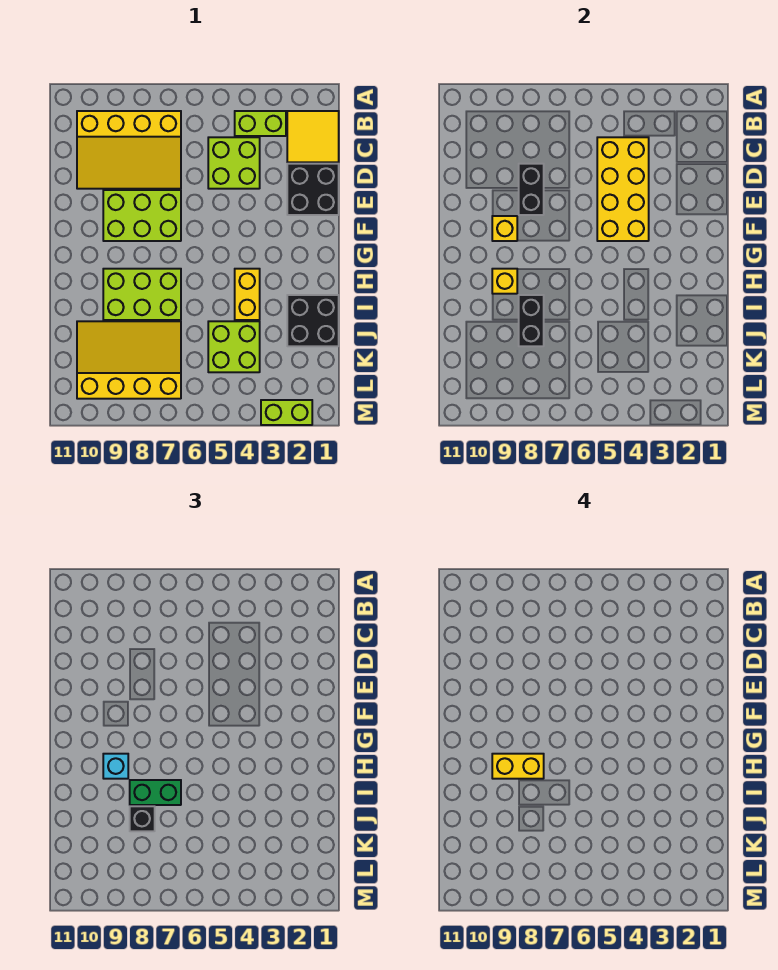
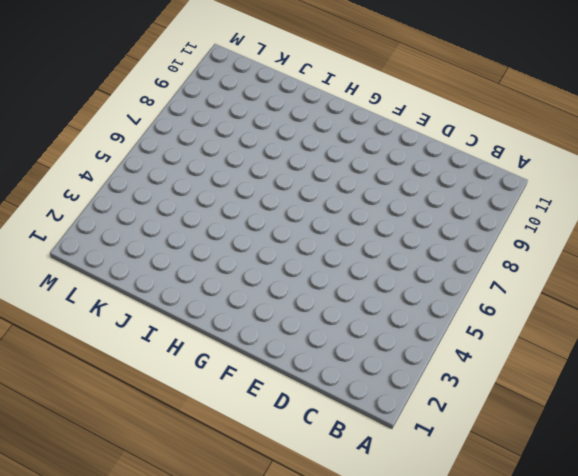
none -> yellow tile B1:C2 level 1
none -> lime brick B3:B4 level 1
none -> yellow slope B7:D10 level 1 top B

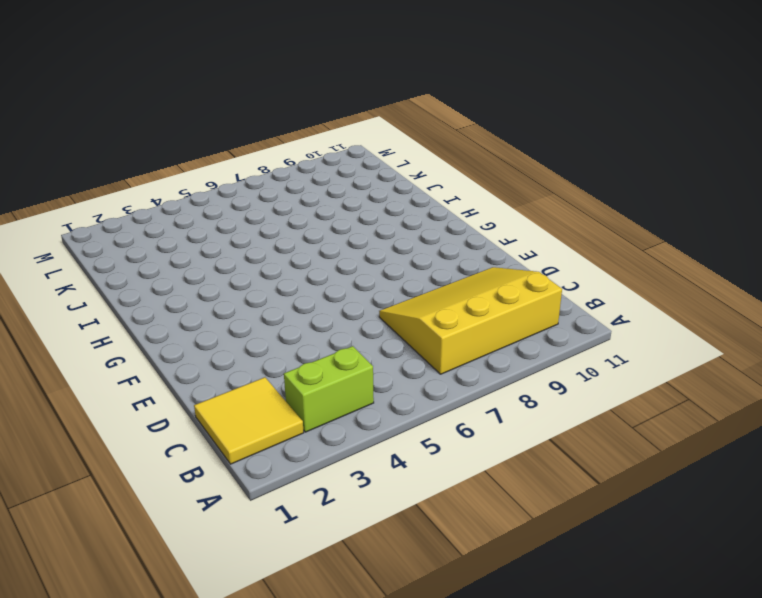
none -> lime brick C4:D5 level 1
none -> black brick D1:E2 level 1
none -> lime brick E7:F9 level 1

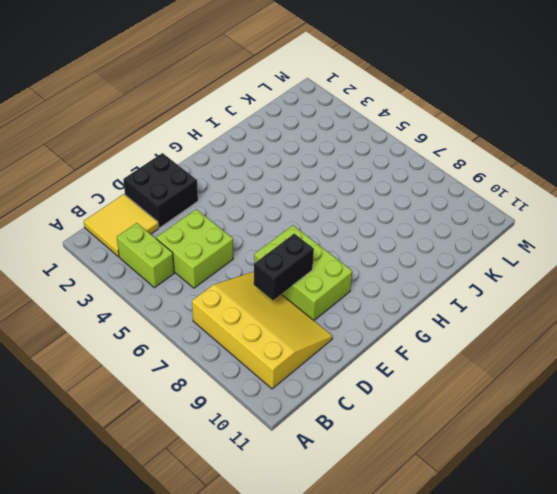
none -> yellow brick H4:I4 level 1
none -> lime brick H7:I9 level 1
none -> black brick I1:J2 level 1

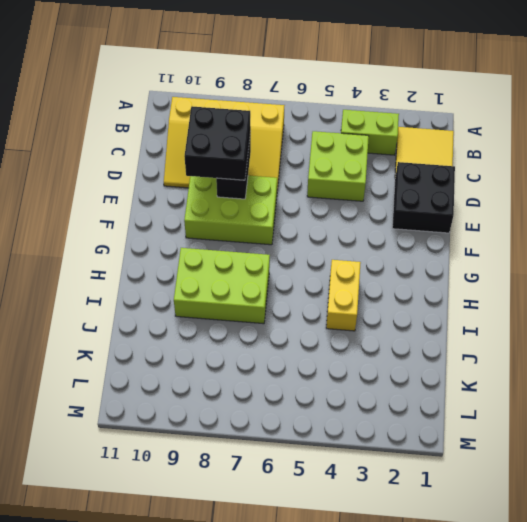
black brick D8:E9 level 3 -> black brick I1:J2 level 1
none -> lime brick J4:K5 level 1
none -> yellow slope J7:L10 level 1 top L
none -> lime brick M2:M3 level 1

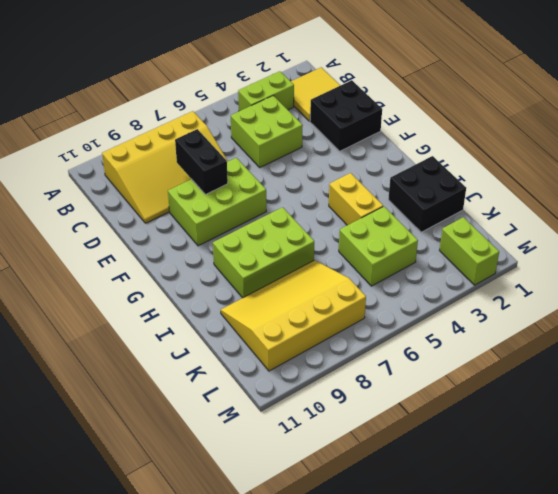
lime brick L2:M2 level 1 -> lime brick M2:M3 level 1
none -> yellow brick C4:F5 level 2
none -> yellow brick F9 level 2
none -> yellow brick H9 level 2

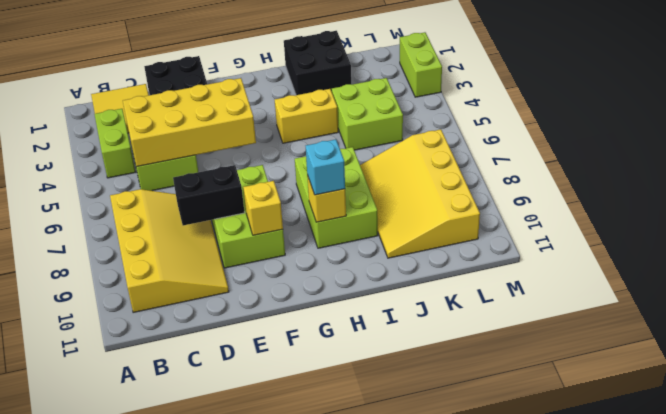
none -> black brick I8:J8 level 2
none -> green brick I7:I8 level 3
none -> black brick J8 level 3

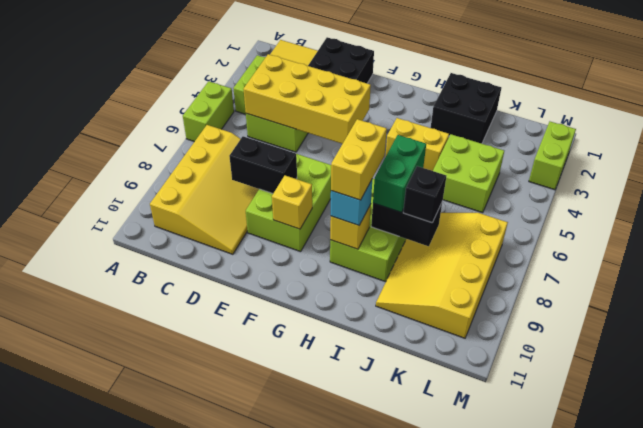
lime brick A5:A6 level 1 -> none

